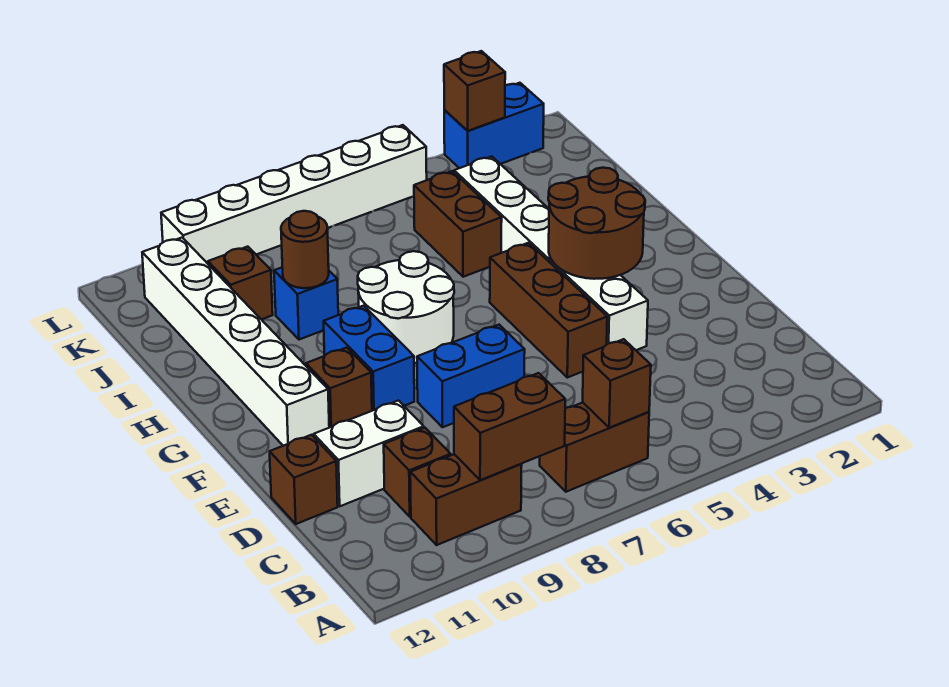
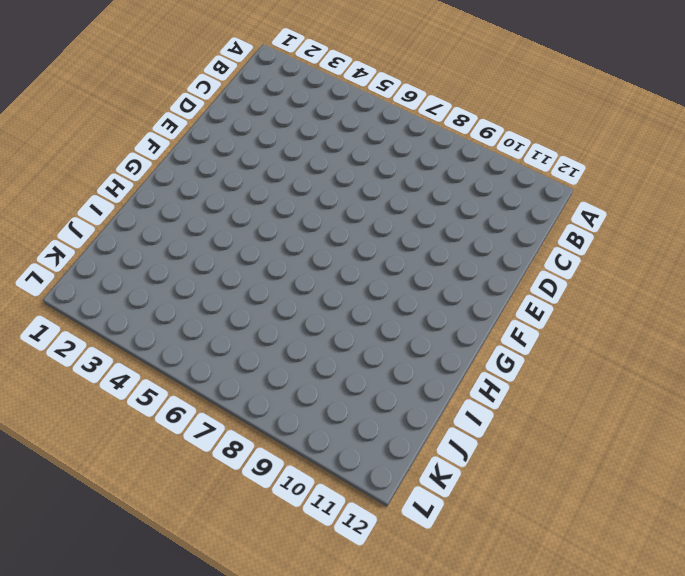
none -> brown brick B6:B7 level 1
none -> brown brick B9:B10 level 1
none -> brown brick C10 level 1

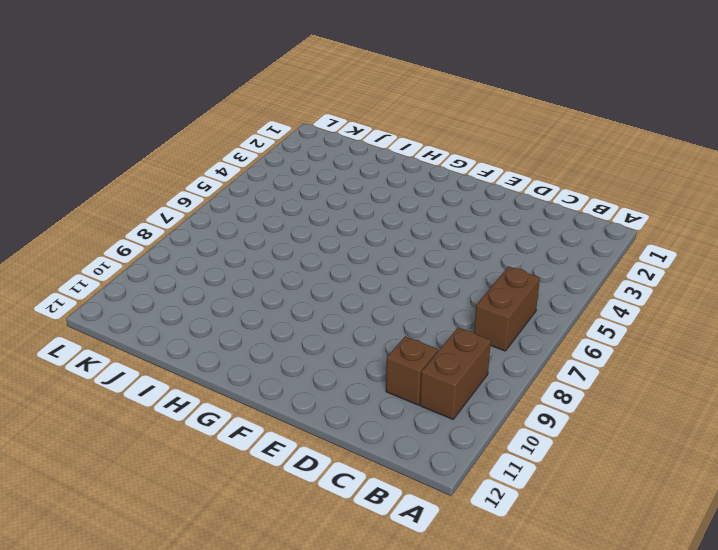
none -> white brick D10:D11 level 1
none -> brown brick D12 level 1
none -> white brick E4:J4 level 1

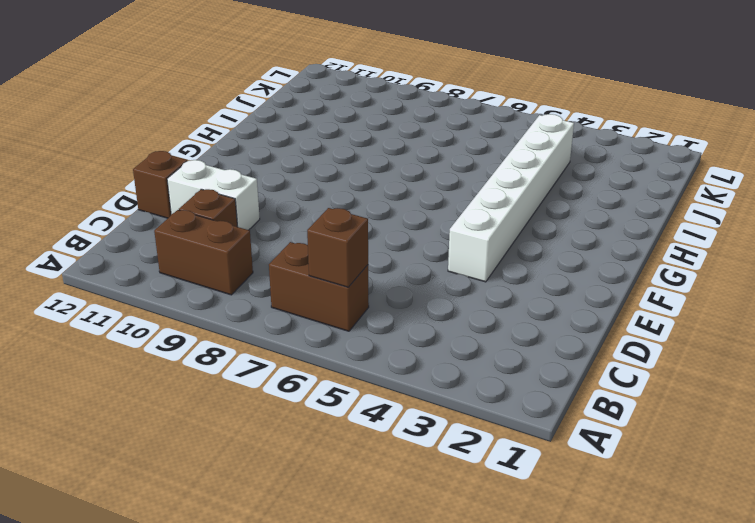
none -> brown brick E5:G5 level 1
none -> blue brick E7:E8 level 1
none -> blue brick F9:G9 level 1

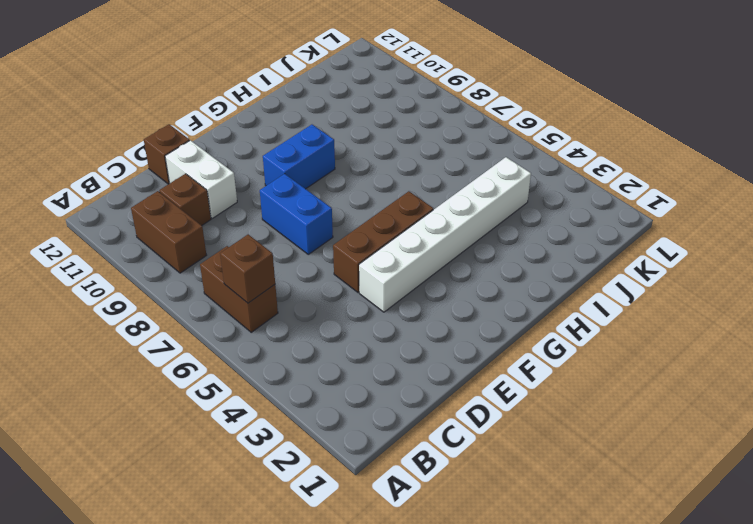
none -> brown brick F10 level 1
none -> white brick F11:K11 level 1
none -> white round brick G7:H8 level 1

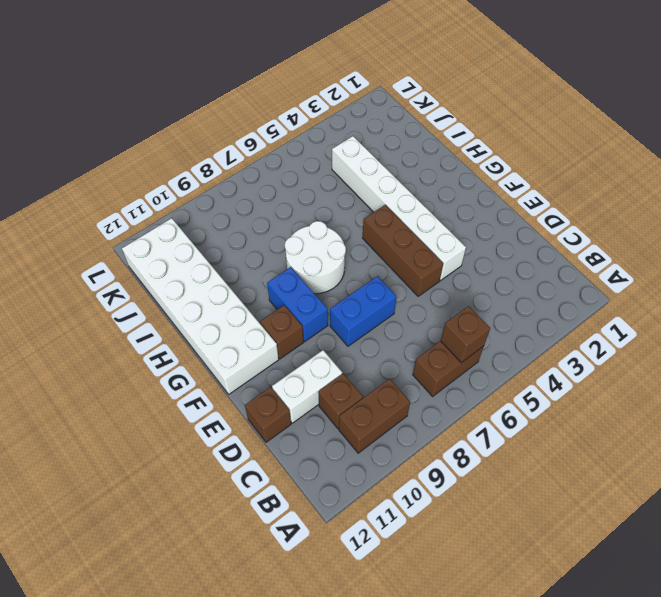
white brick F11:K12 level 1 -> white brick F11:K11 level 1
none -> brown brick I5:J5 level 1
none -> blue brick I9 level 1
none -> brown brick J10 level 1

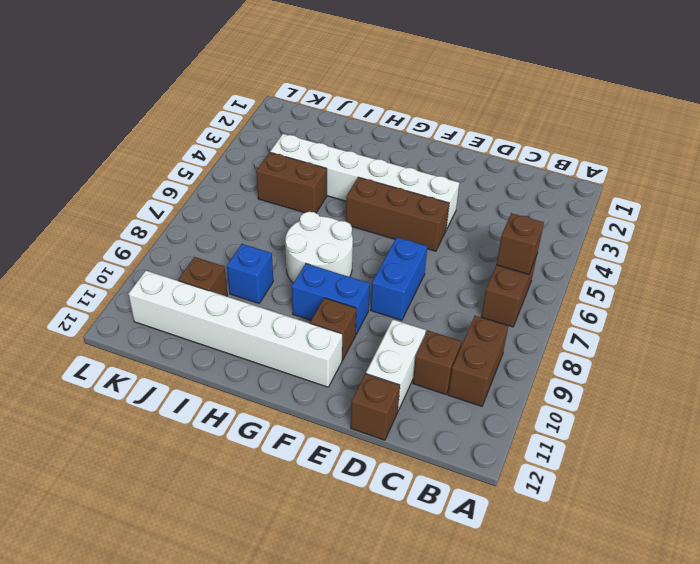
none -> blue brick L2:L3 level 1
none -> white brick L5:L10 level 1
none -> brown brick B8:B9 level 2

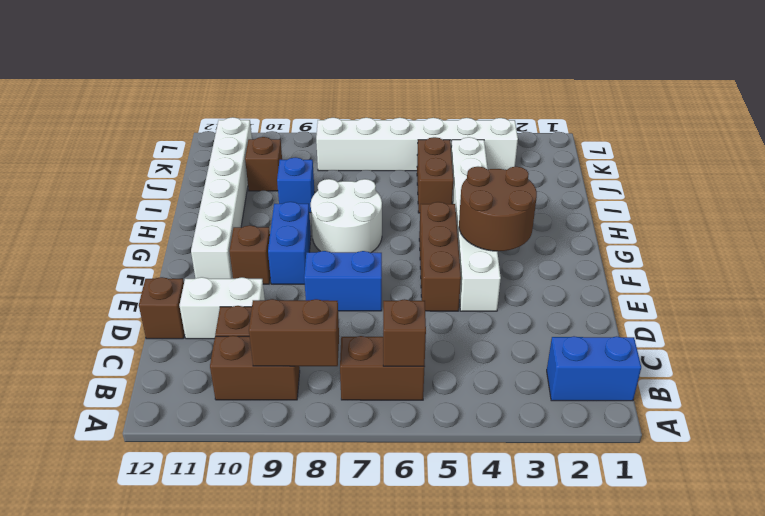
blue brick B1:B2 level 1 -> blue brick L2:L3 level 1
white brick K3:K8 level 1 -> white brick L5:L10 level 1
none -> brown round brick I9 level 2
none -> brown brick L3 level 2

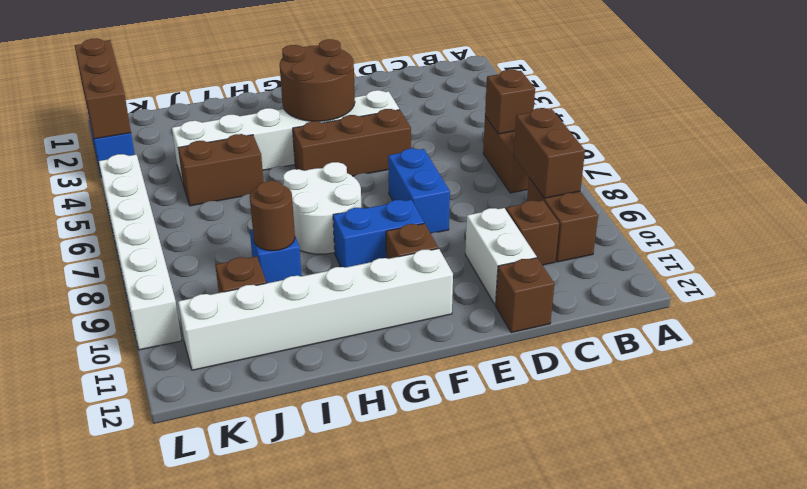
brown brick L1:L3 level 2 -> brown brick L3 level 2

